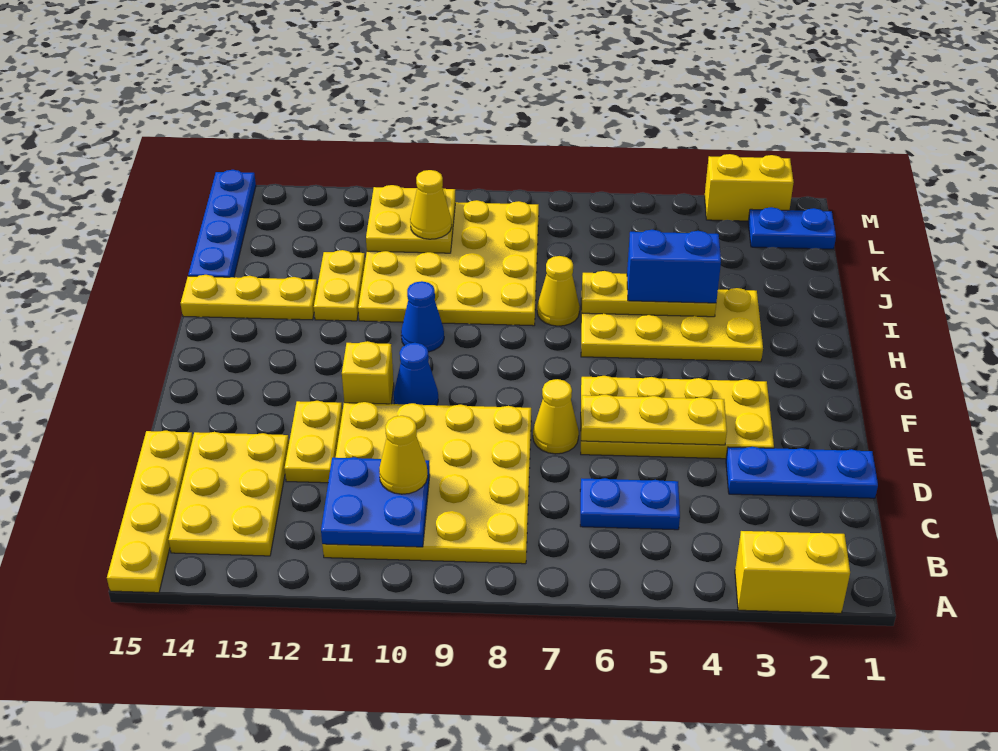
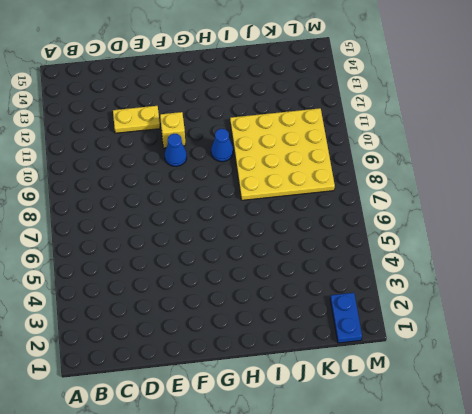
none -> yellow brick A2:A3 level 1
none -> yellow plate A15:D15 level 1
none -> yellow plate B8:E11 level 1

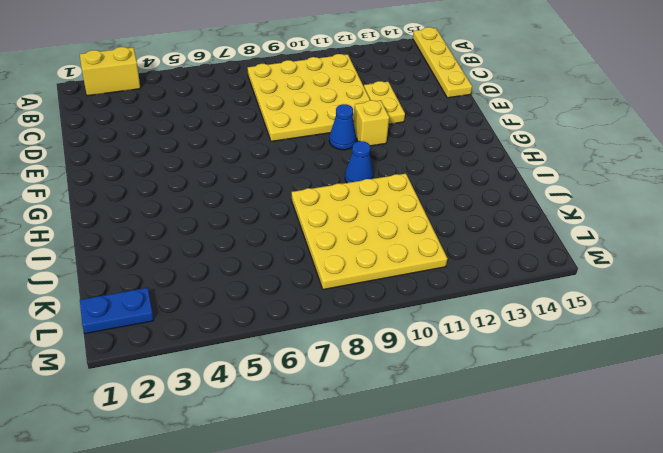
none -> yellow plate B13:D14 level 1
none -> blue plate C5:C6 level 1
none -> blue plate D1:D3 level 1

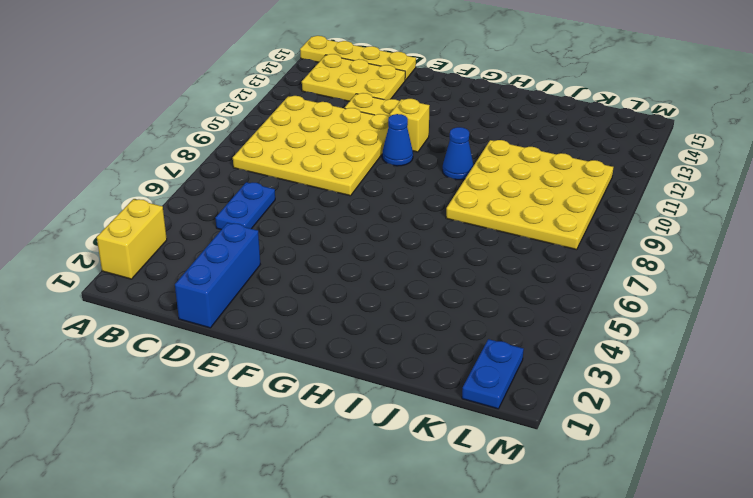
blue brick D1:D3 level 1 -> blue plate D1:D3 level 1
none -> yellow plate E3:F6 level 1
none -> yellow cone E7 level 1
none -> yellow plate H3:I6 level 1

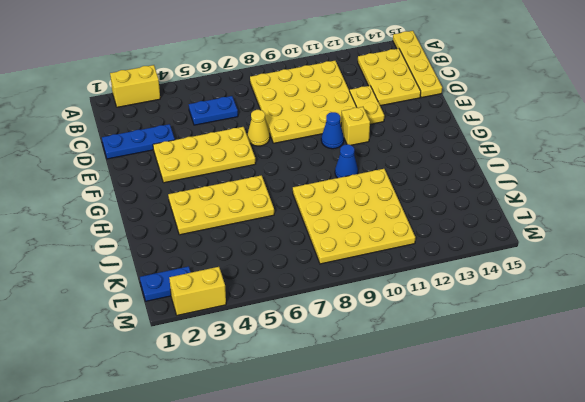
none -> yellow cone I7 level 1
none -> yellow plate I12:J12 level 1
none -> yellow plate I13:I15 level 1

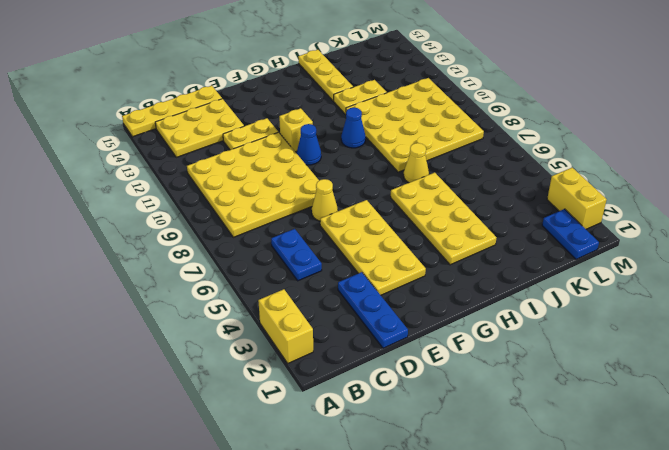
none -> blue plate J15:M15 level 1
none -> blue plate B10:C11 level 2
none -> yellow plate E4:E6 level 2

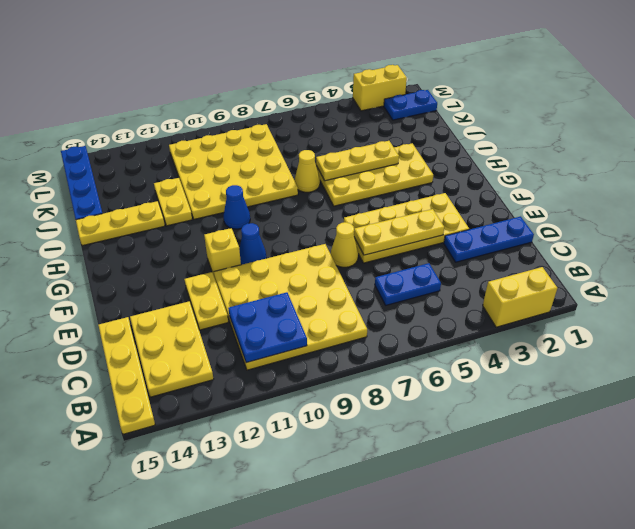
none -> yellow plate K10:L11 level 2
none -> yellow cone C10 level 3
none -> blue brick I4:I5 level 3

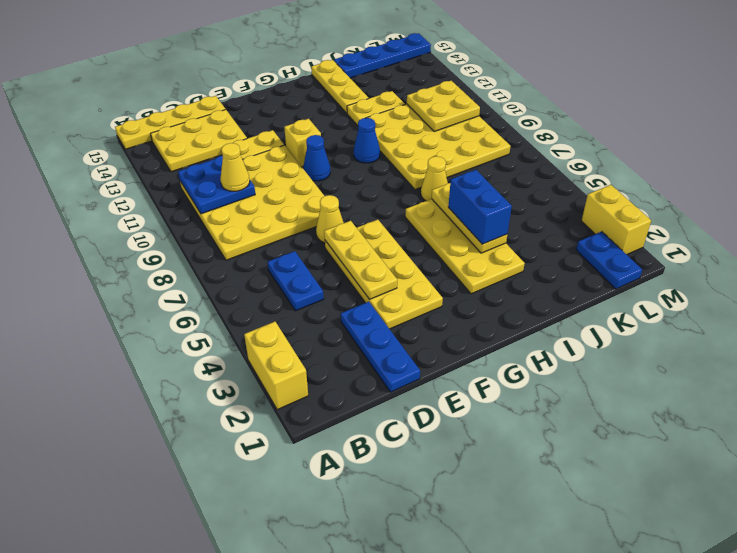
none -> yellow cone K10 level 3

